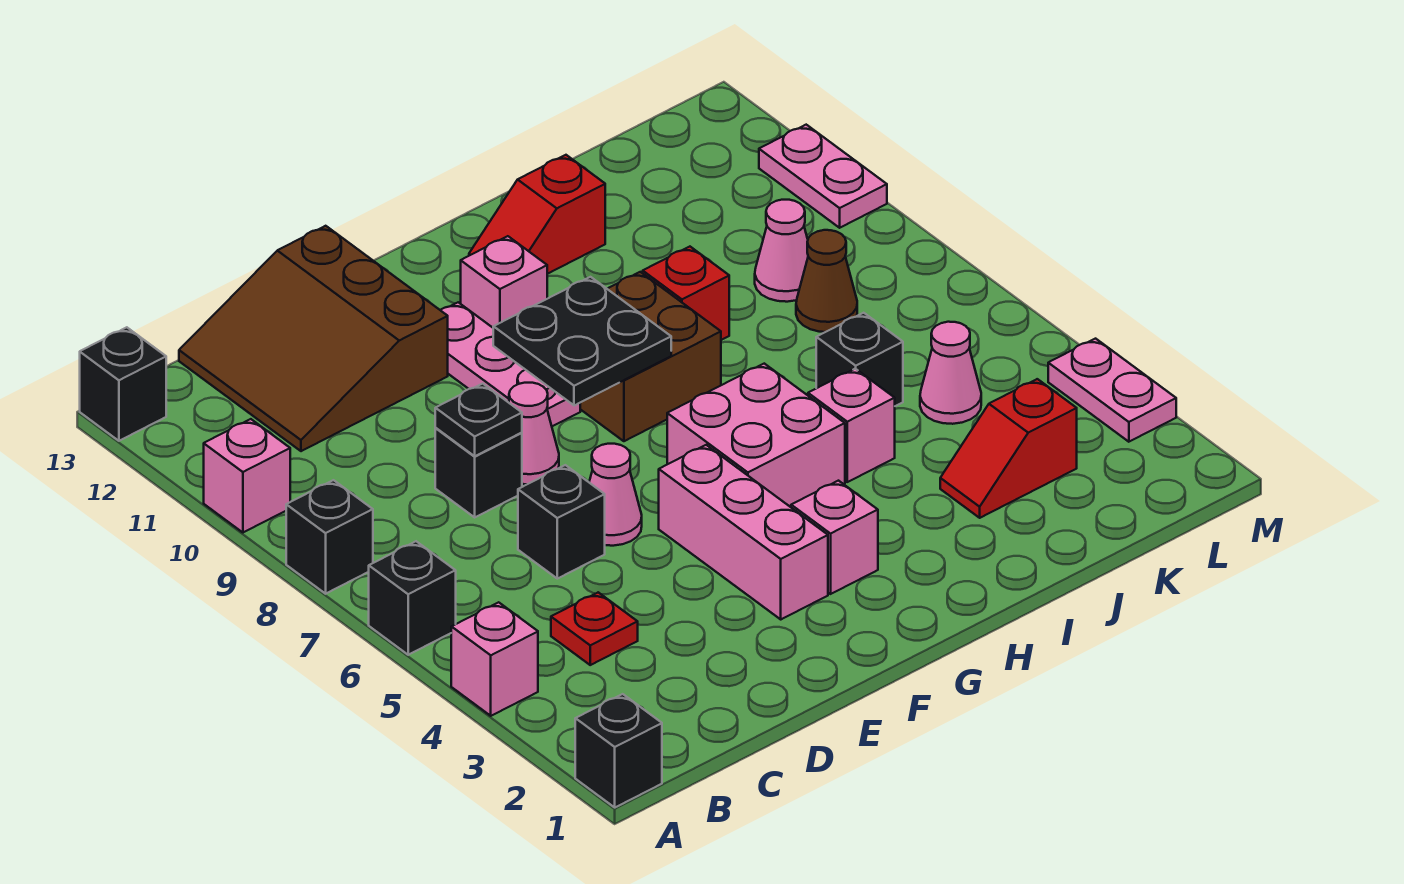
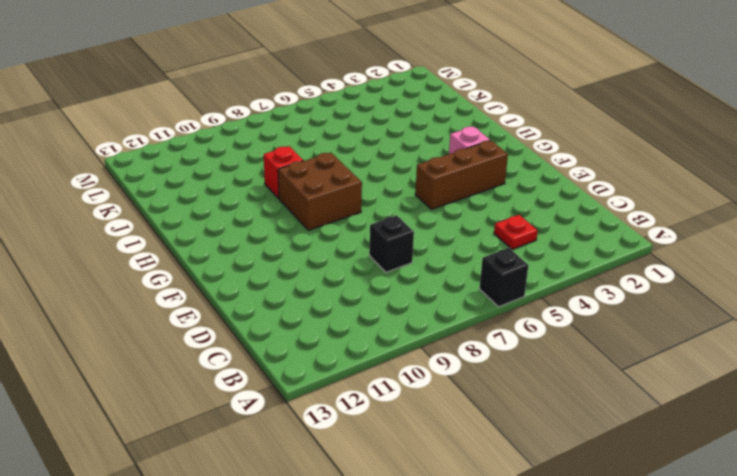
brown brick F3:F5 level 1 -> pink brick F3:F5 level 1
none -> black brick A1 level 1
none -> pink brick A4 level 1
none -> black brick A8 level 1
none -> pink brick A10 level 1

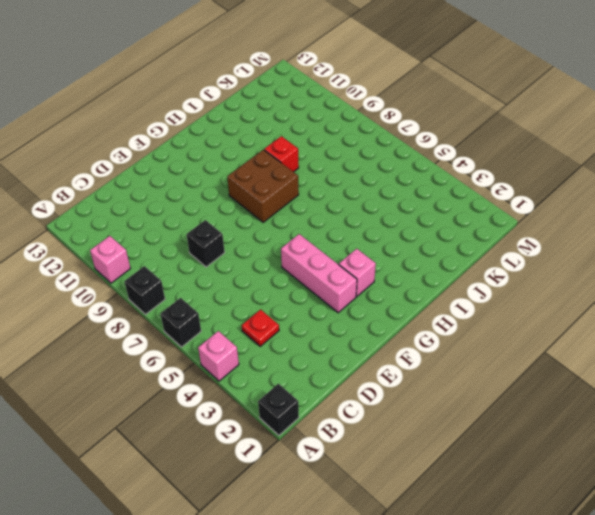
none -> black brick A13 level 1
none -> brown slope C11:E13 level 1 top E
none -> black brick D6 level 1
none -> pink cone E6 level 1

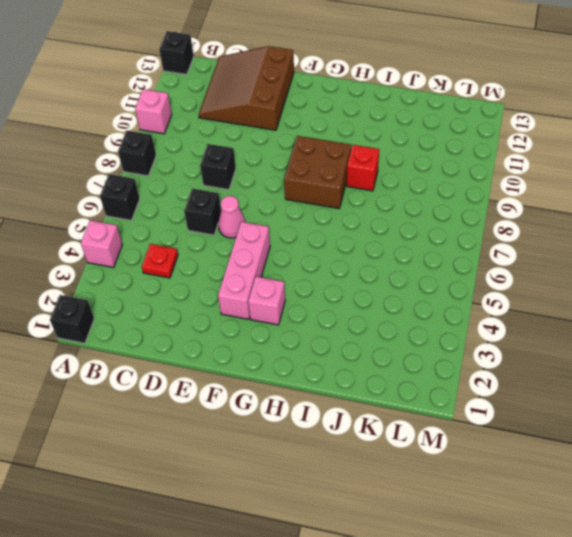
none -> pink cone E8 level 1
none -> pink plate F9:F11 level 1
none -> pink brick G5:H6 level 1
none -> pink brick G11 level 1

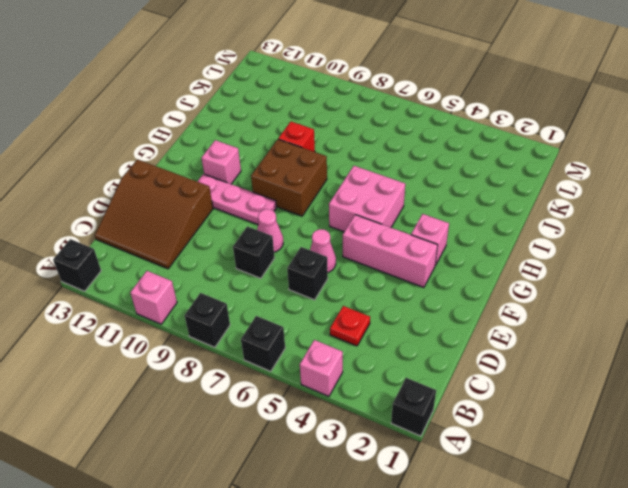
none -> red slope H12:I12 level 1 top I
none -> pink brick I5 level 1
none -> red slope J3:K3 level 1 top K
none -> black brick J6 level 1

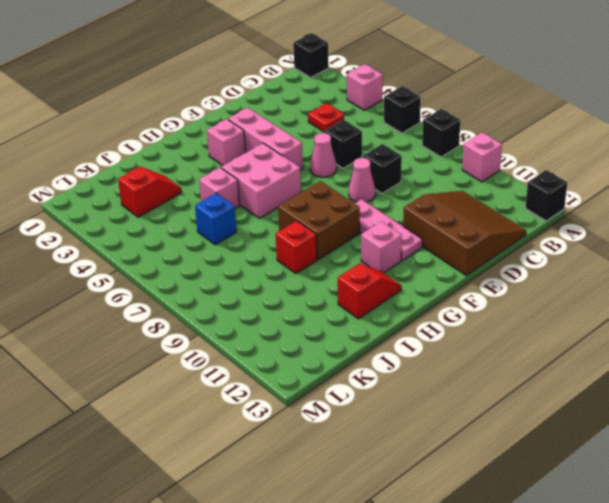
blue brick J6 level 1 -> black brick J6 level 1
none -> pink cone K5 level 1
none -> brown cone K8 level 1
none -> pink cone K9 level 1
none -> pink plate M3:M4 level 1

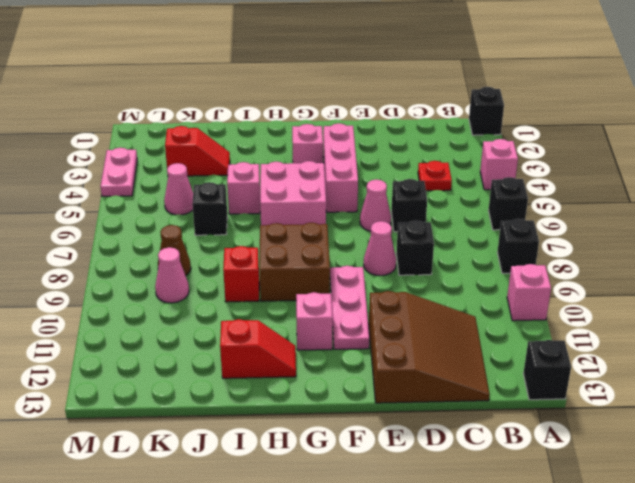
none -> pink plate M10:M11 level 1
none -> black plate D8 level 2
none -> black plate F8:G9 level 2

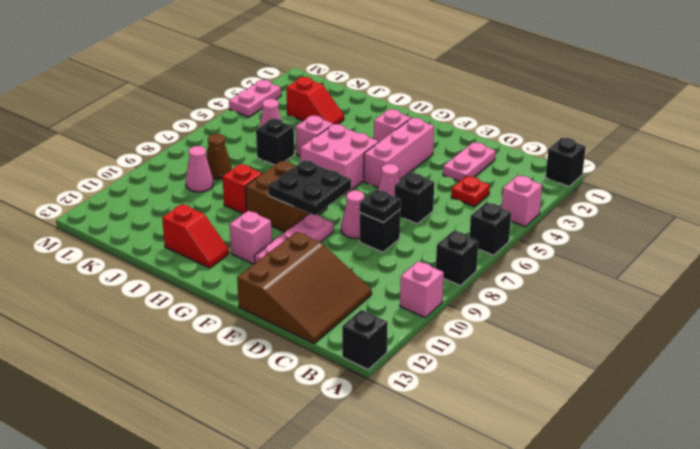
pink plate D2:D3 level 1 -> pink plate M10:M11 level 1

